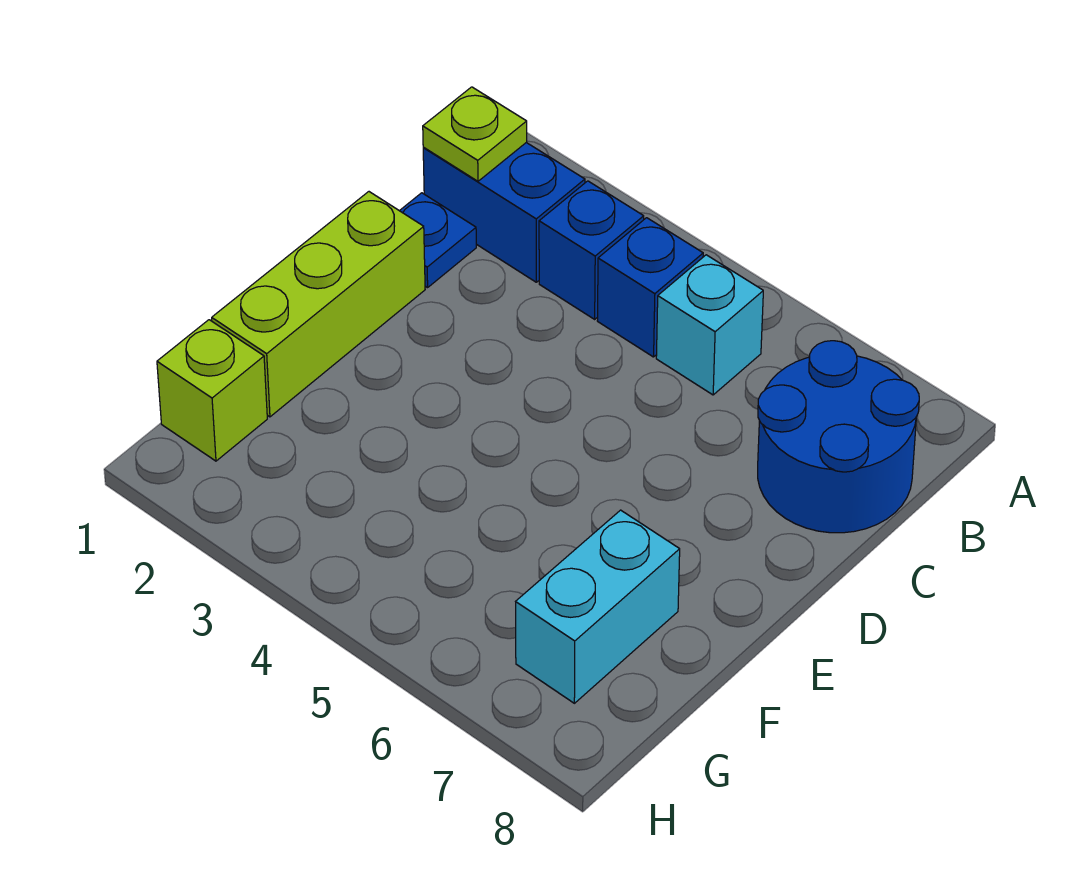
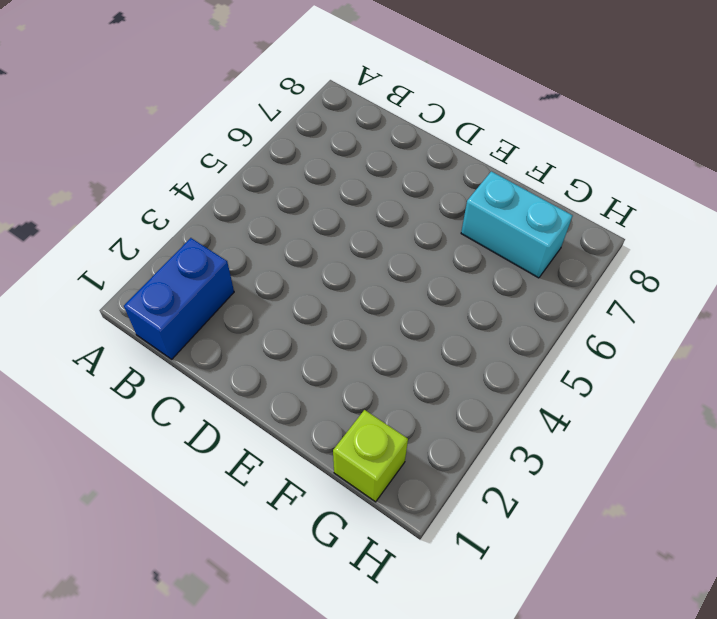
none -> blue brick B3 level 1
none -> blue brick B4 level 1

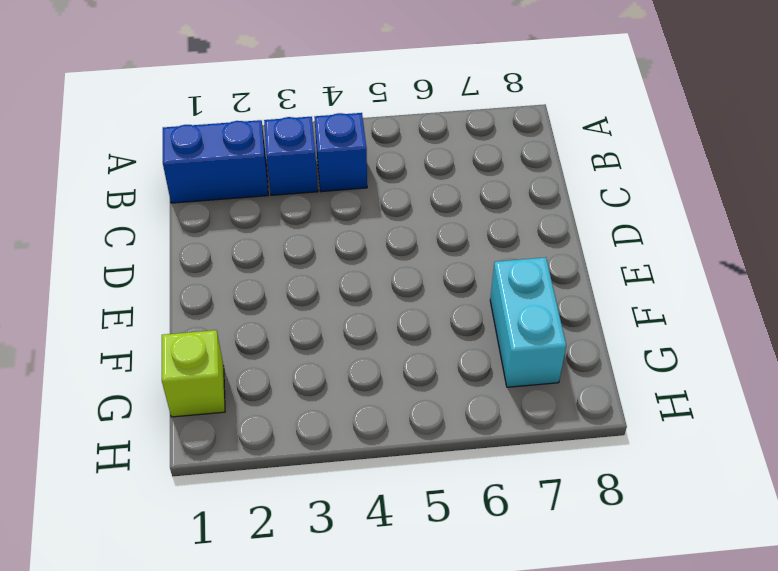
none -> cyan brick B5 level 1
none -> blue round brick B7:C8 level 1

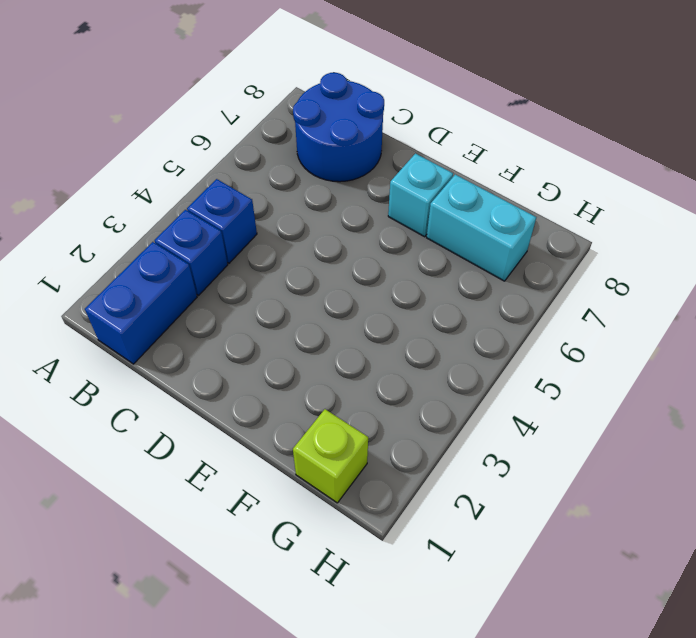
cyan brick E7 level 1 -> cyan brick B5 level 1
none -> blue plate C1 level 1
none -> lime brick D1:F1 level 1

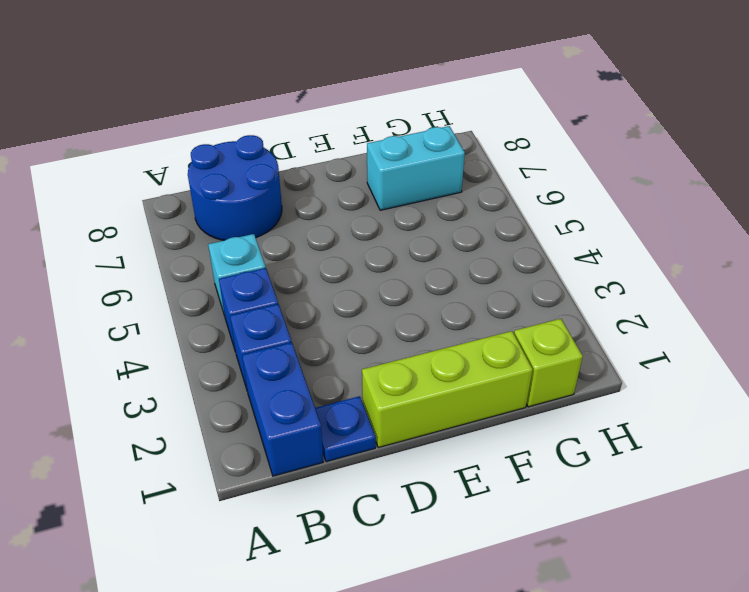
none -> lime plate B1 level 2

